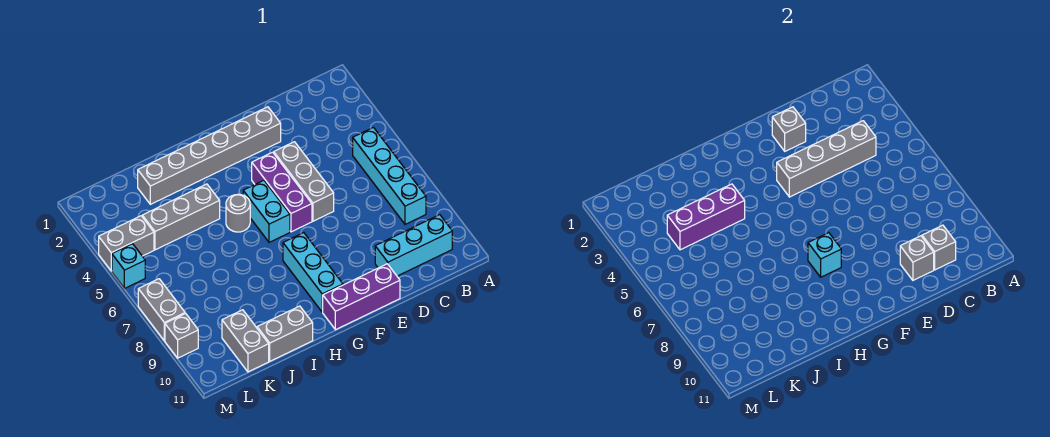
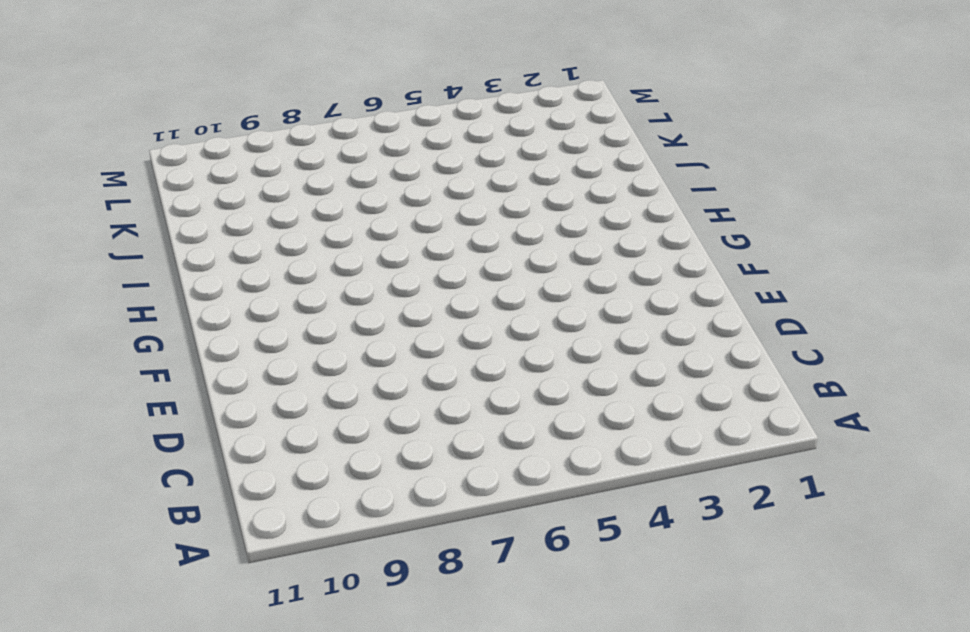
none -> cyan brick B5:B8 level 1
none -> cyan brick B10:D10 level 1
none -> grey brick E2:J2 level 1

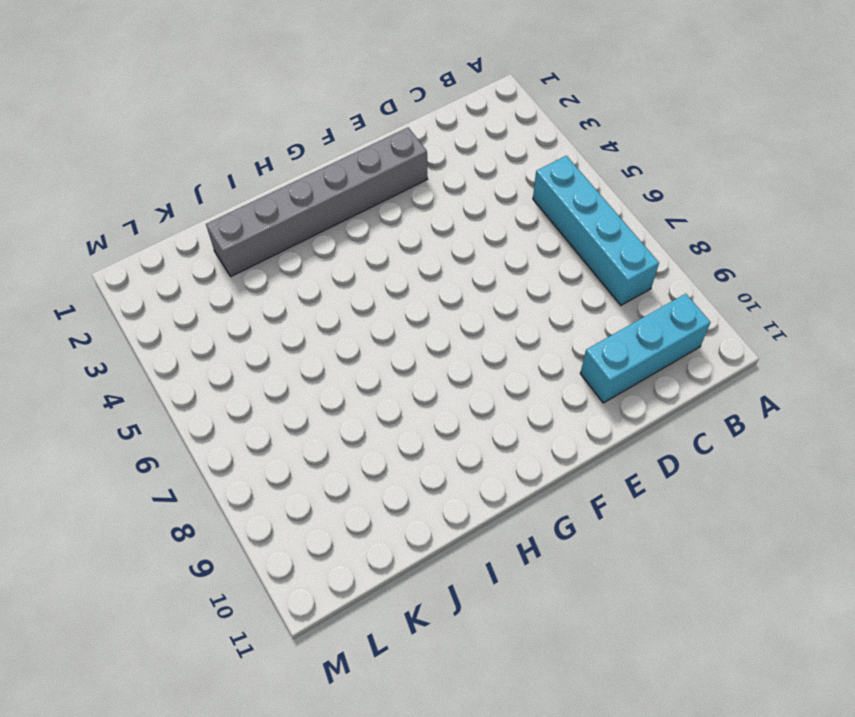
none -> grey brick E4:E6 level 1
none -> purple brick E11:G11 level 1
none -> purple brick F4:F6 level 1

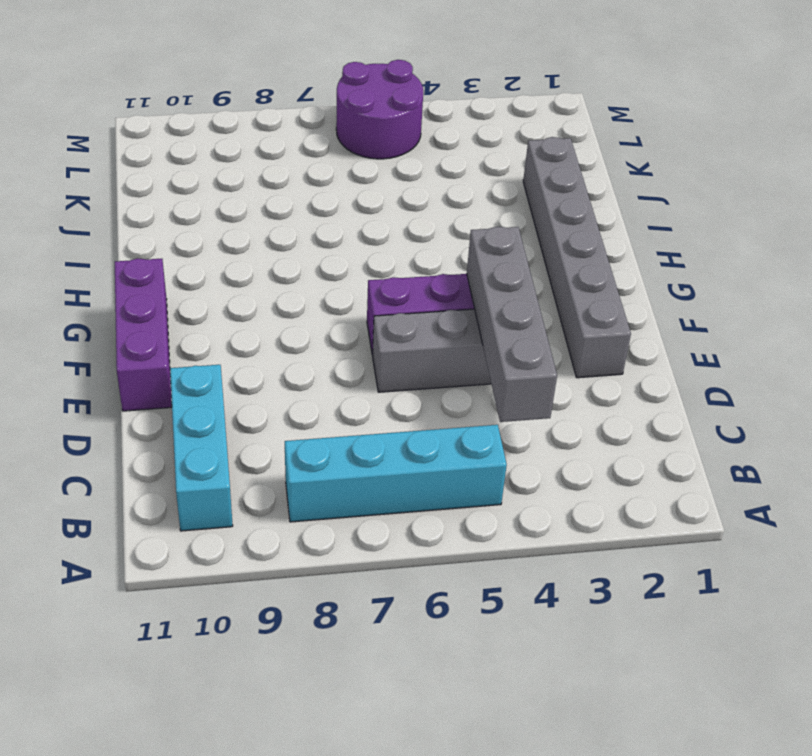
purple round brick L5:M6 level 1 -> cyan brick M5 level 1
none -> cyan brick G5:G6 level 1
none -> cyan brick G8:G10 level 1
none -> grey round brick H5 level 1

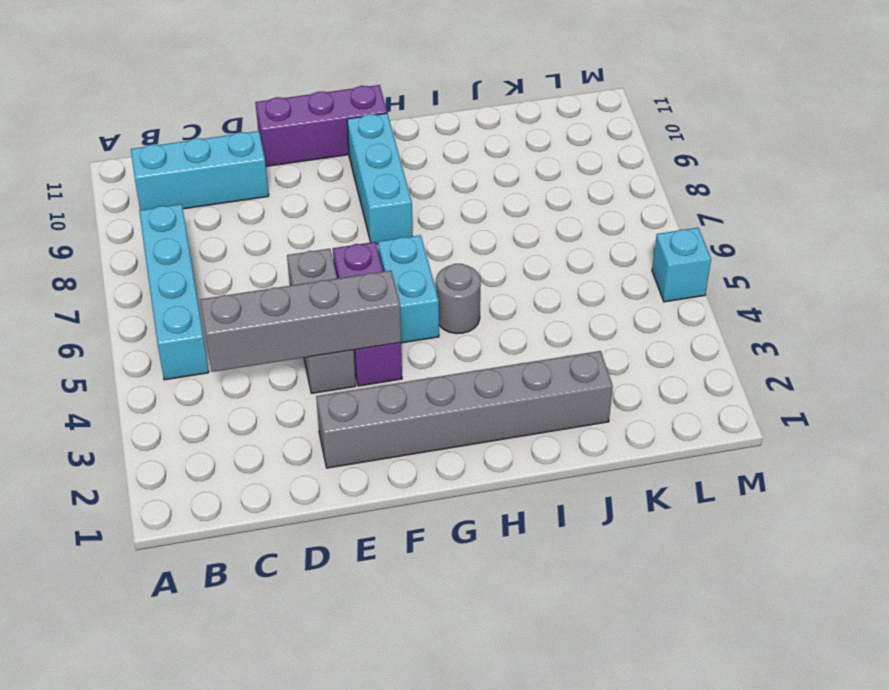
none -> grey brick I4:K4 level 1
none -> grey brick I11:J11 level 1
none -> grey brick K10:K11 level 1

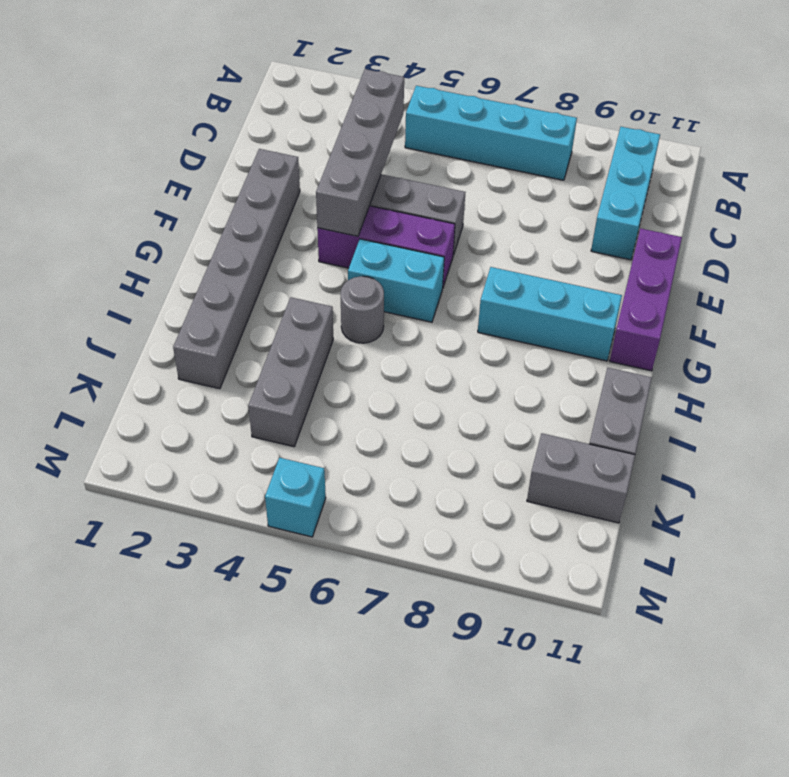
none -> grey brick L4:M4 level 1
none -> grey brick M7:M8 level 1
none -> grey brick M9 level 1

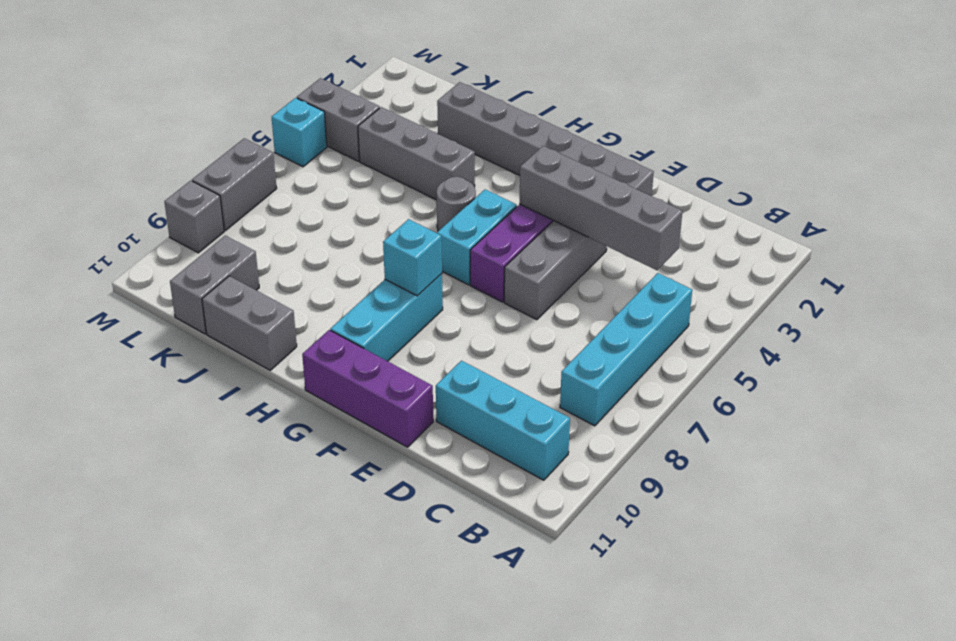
none -> grey brick C10 level 2
none -> grey brick D10 level 2
none -> grey brick E2 level 2

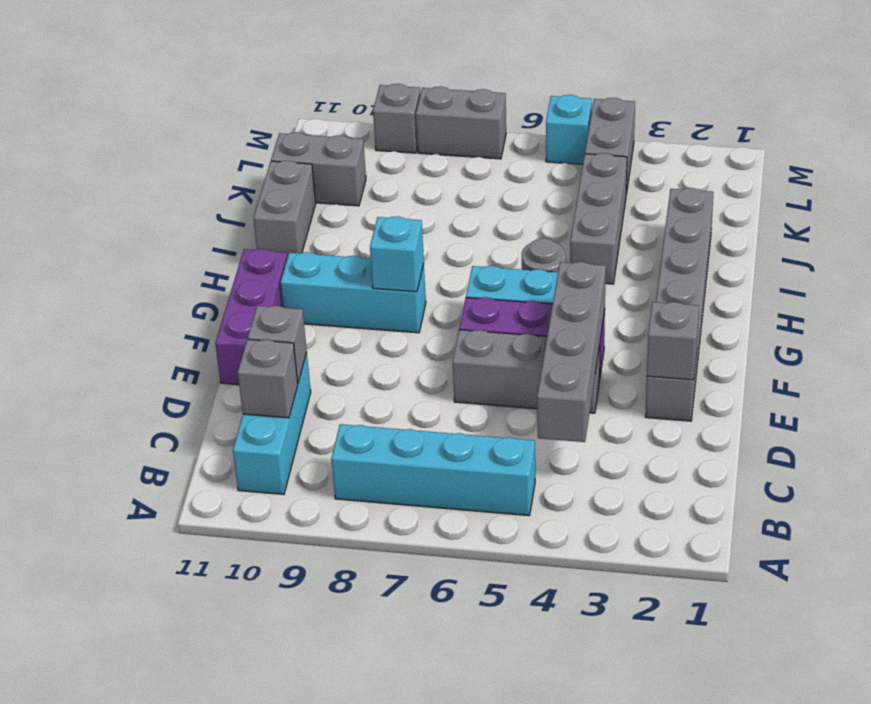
none -> purple brick I4:K4 level 2

